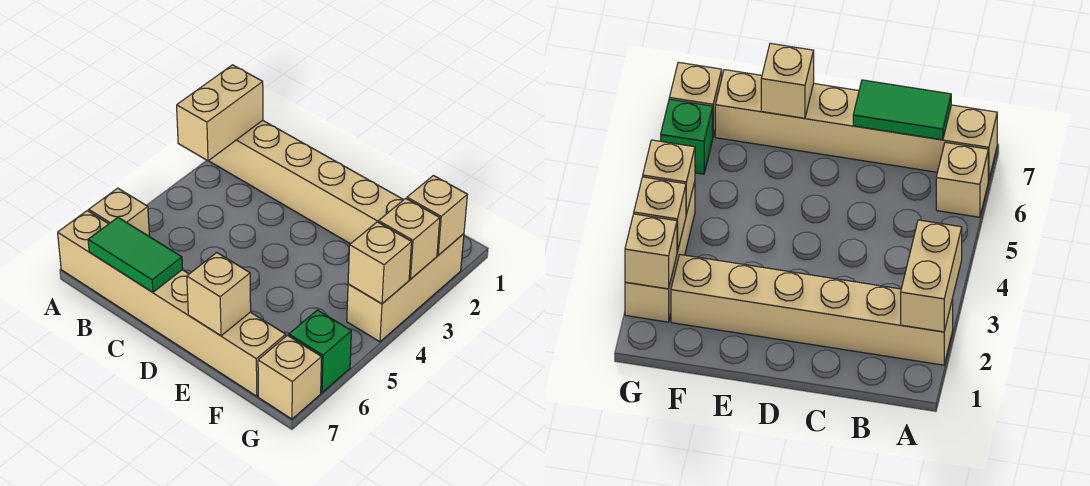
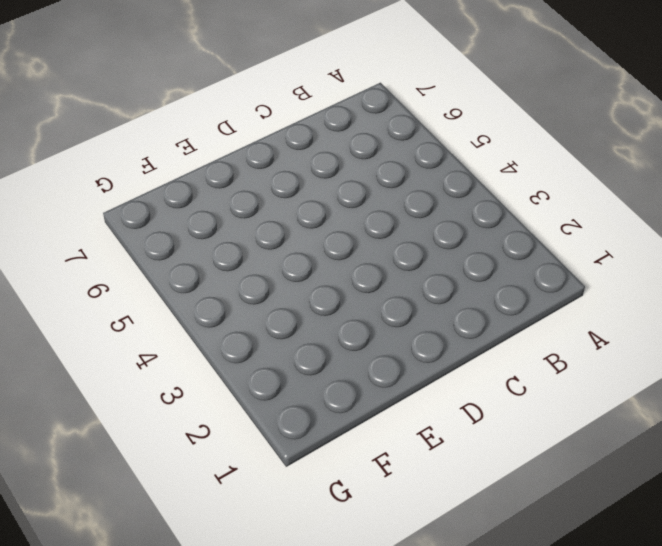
none -> tan brick A2:F2 level 1
none -> tan brick A6 level 1
none -> tan brick A7:F7 level 1

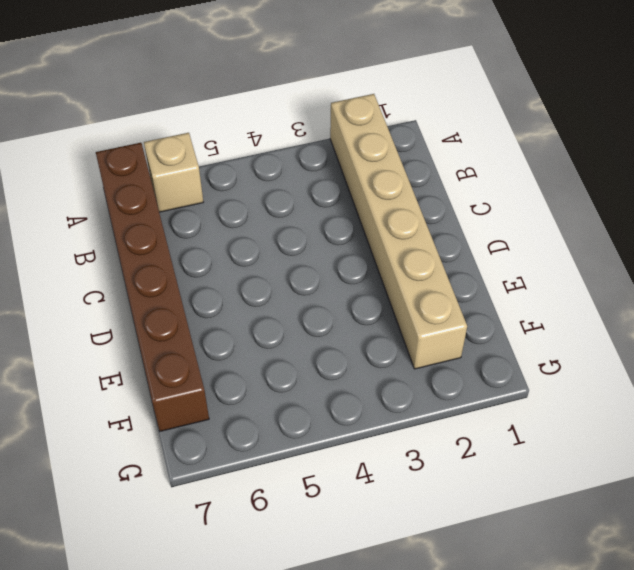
brown brick A7:F7 level 1 -> tan brick A7:F7 level 1
none -> tan brick G2:G4 level 1
none -> green brick G6 level 1
none -> tan brick G7 level 1

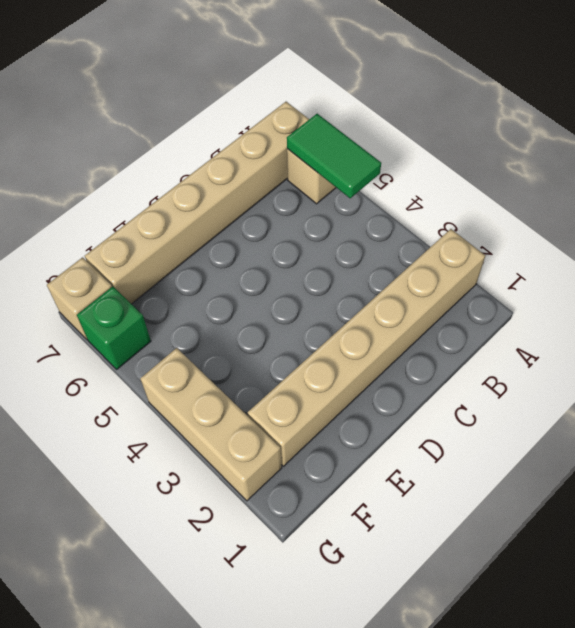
green tile A5:A6 level 2 -> green tile B7:C7 level 2
none -> tan brick A2:A3 level 2
none -> tan brick E7 level 2
none -> tan brick G2 level 2

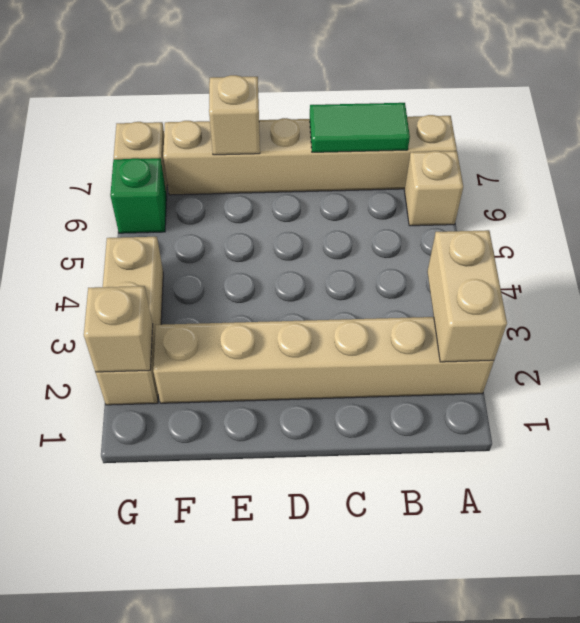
none -> tan brick G3 level 2
none -> tan brick G4 level 2

